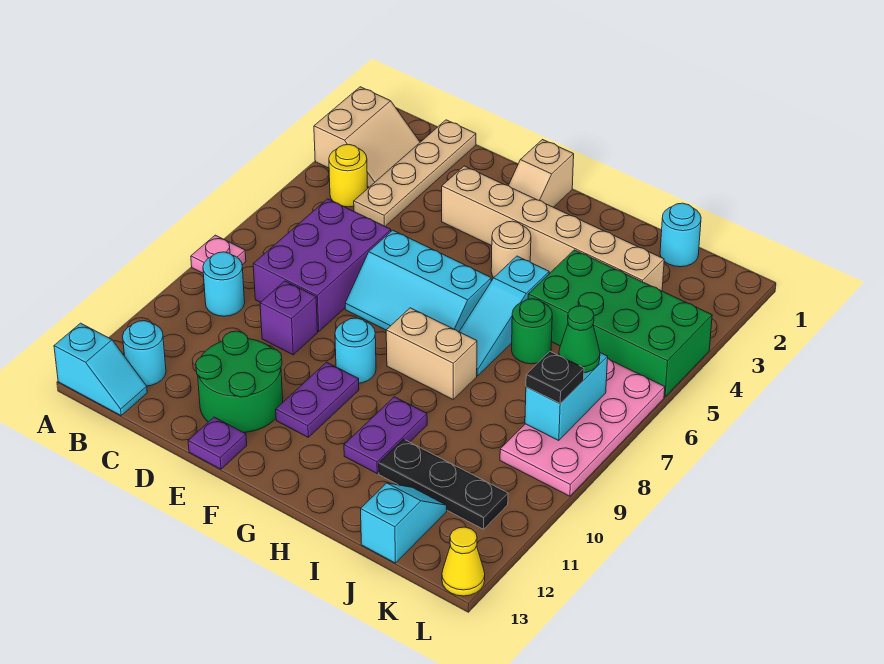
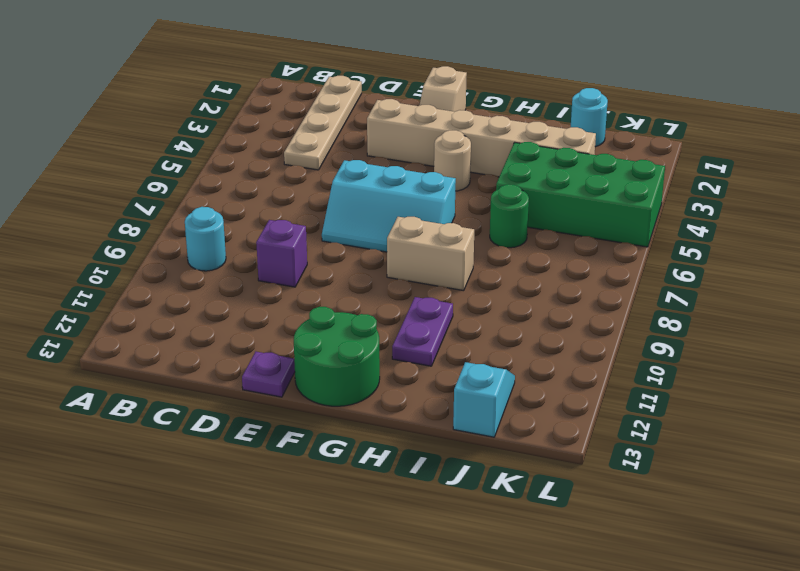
green round brick F12:G13 level 1 -> green round brick D11:E12 level 1
none -> tan slope A2:B3 level 1 top A
none -> pink plate A8 level 1
none -> cyan slope A13:B13 level 1 top A
none -> yellow round brick B4 level 1

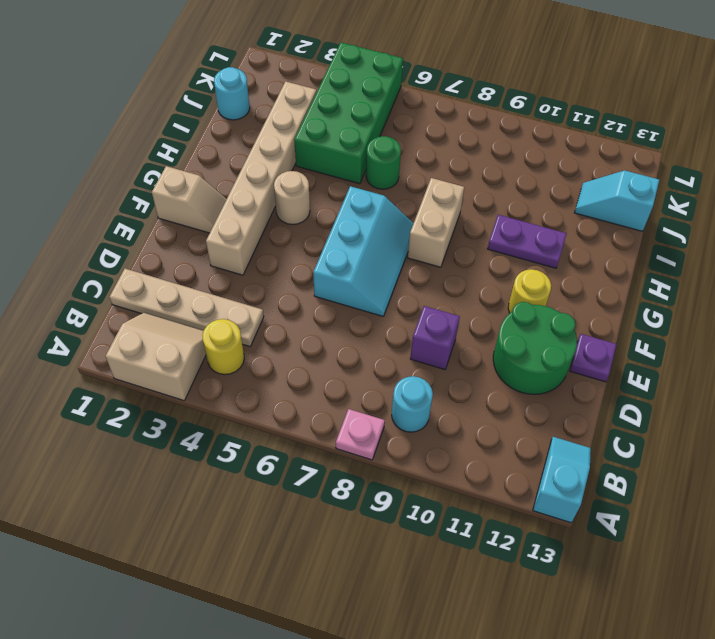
yellow round brick F11 level 1 -> purple plate F10:F11 level 1
none -> cyan round brick B12 level 1
none -> purple brick C6:D8 level 1
none -> cyan round brick F9 level 1
none -> cyan slope H5:H7 level 1 top 5

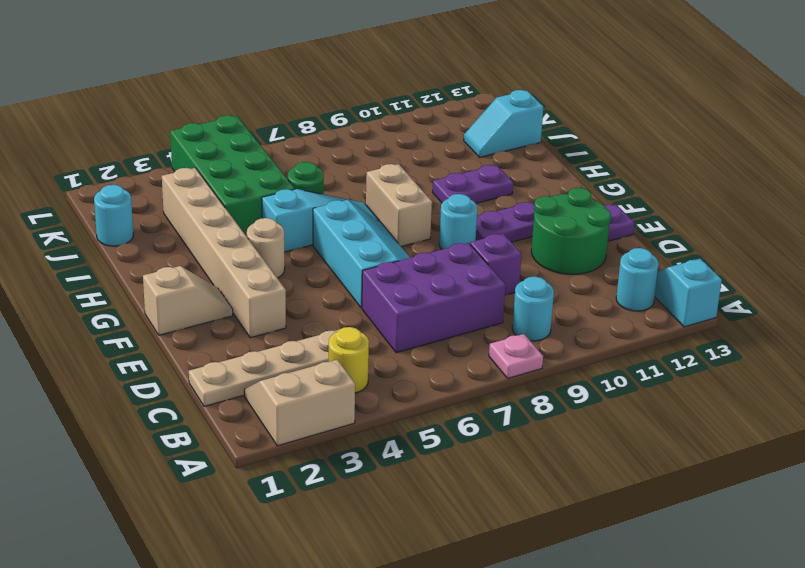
none -> black plate I11:K11 level 1
none -> pink plate K6:L9 level 1
none -> yellow cone L13 level 1
none -> cyan brick K7:K8 level 2

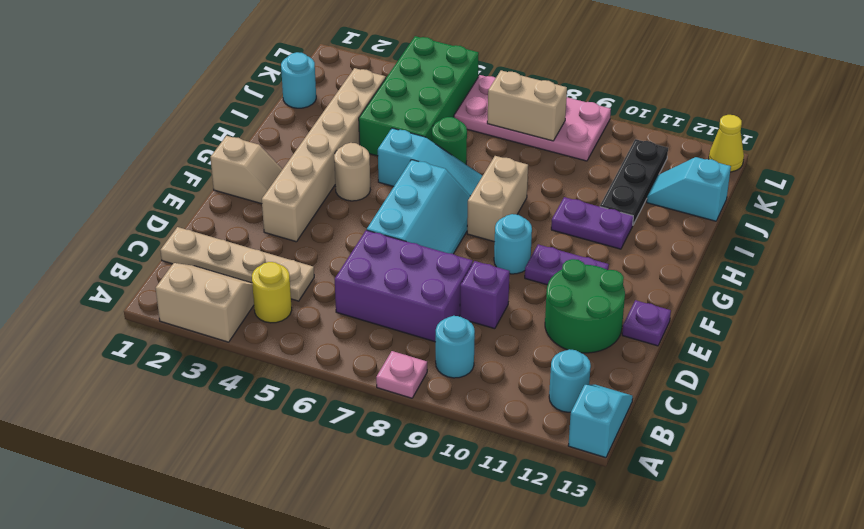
tan brick K7:K8 level 2 -> cyan brick K7:K8 level 2
none -> green cone K7 level 3
none -> black plate K8 level 3

